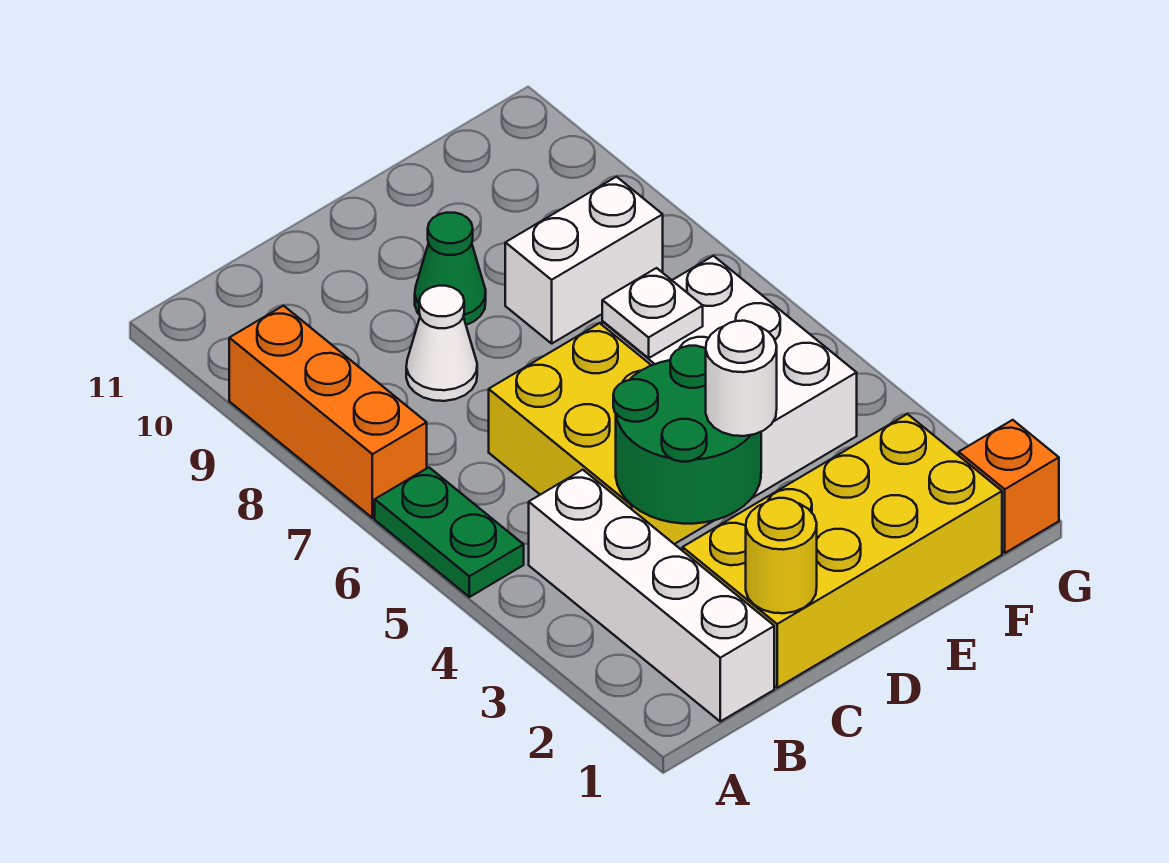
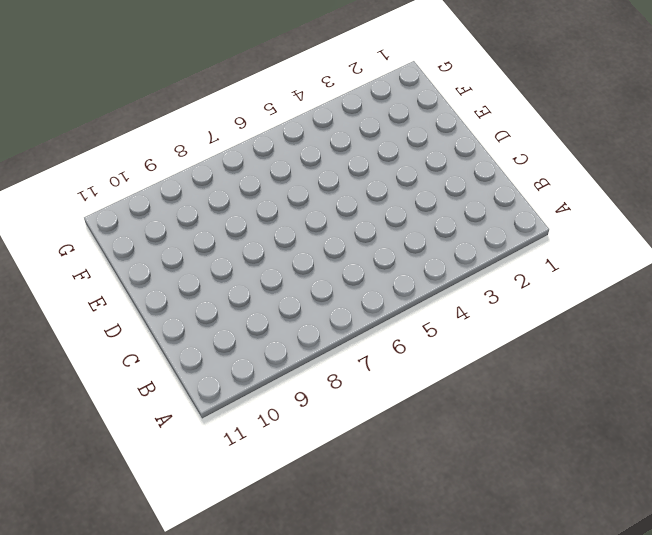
none -> green plate A5:A6 level 1
none -> orange brick A7:A9 level 1
none -> white brick B1:B4 level 1

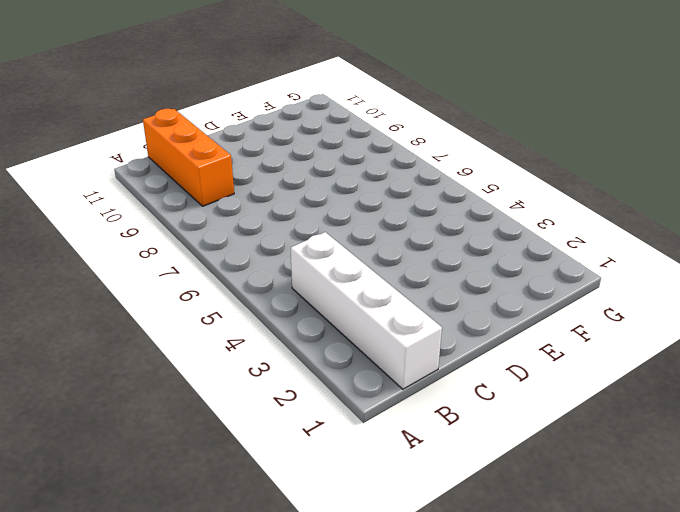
orange brick B9:B11 level 1 -> orange brick A7:A9 level 1
none -> green plate A5:A6 level 1
none -> yellow brick C1:F2 level 1
none -> yellow brick C4:D6 level 1

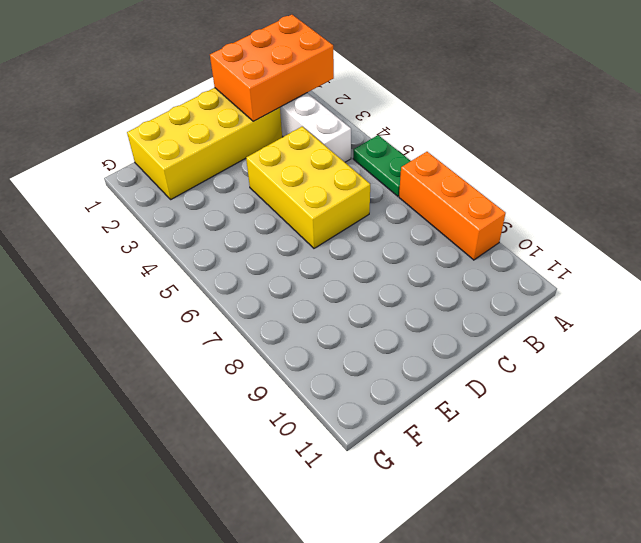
orange brick A1:C2 level 2 -> yellow round brick C1 level 2
none -> white cone C8 level 1
none -> green cone D9 level 1
none -> white brick E4:F6 level 1

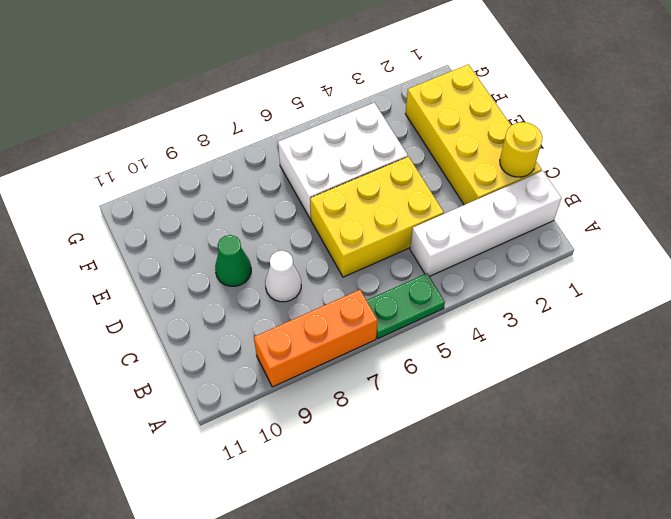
none -> white brick E8:F8 level 1
none -> orange brick G1 level 1
none -> green round brick C3:D4 level 2

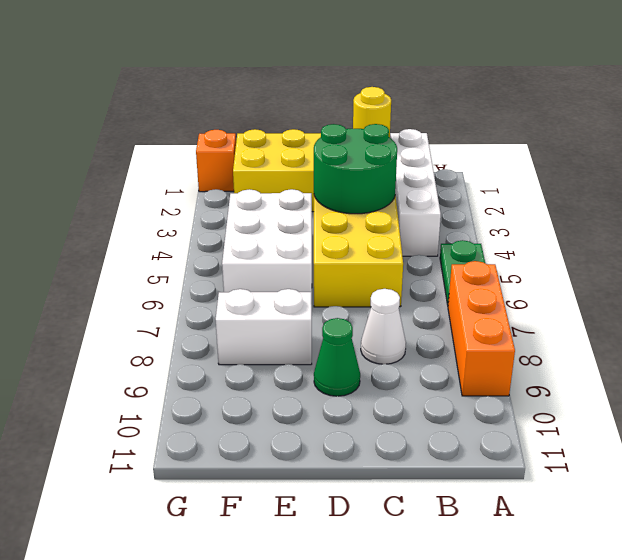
none -> white plate E6 level 2
none -> white round brick D3 level 3

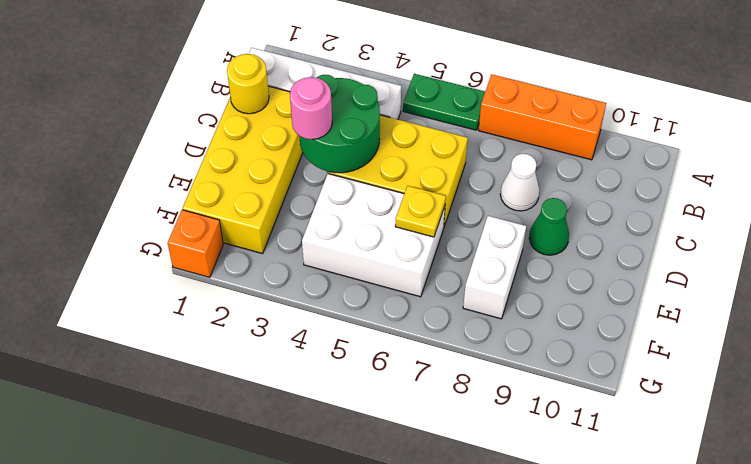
pink round brick D3 level 3 -> white round brick D3 level 3
yellow plate E6 level 2 -> white plate E6 level 2

